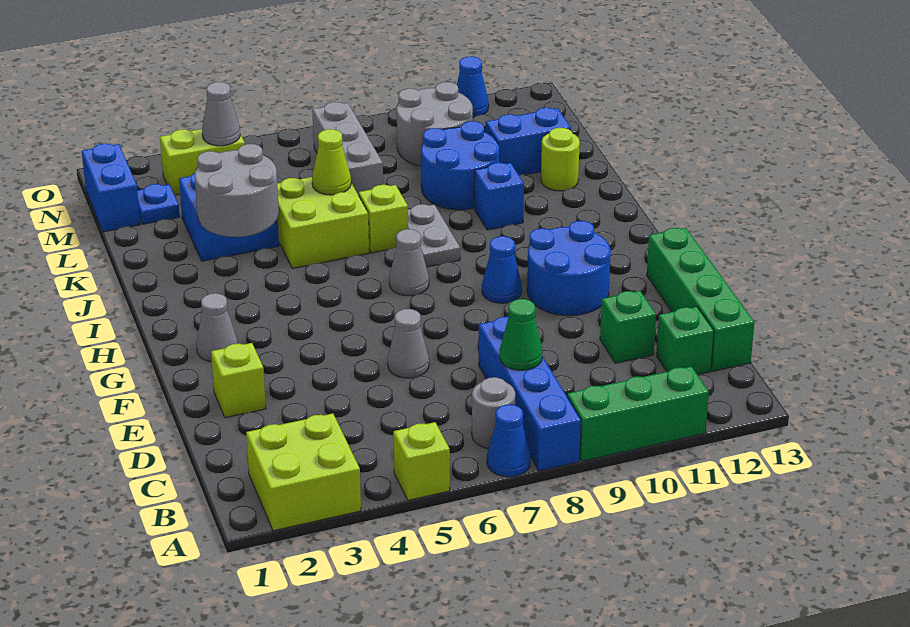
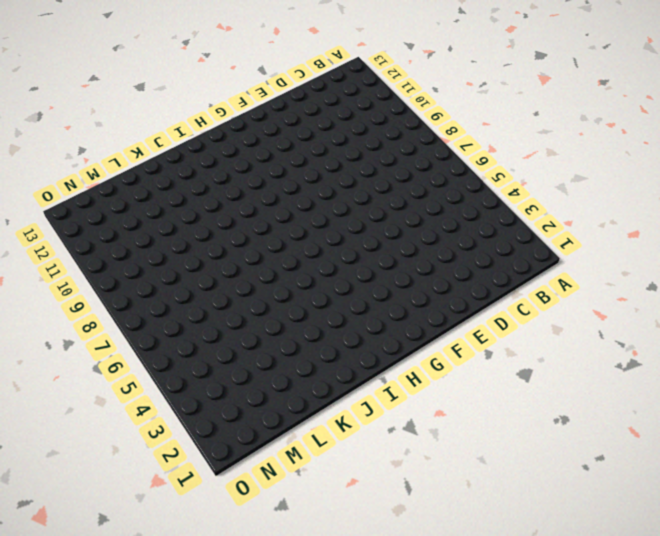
none -> lime brick A2:B3 level 1
none -> lime brick A5 level 1
none -> blue cone A7 level 1
none -> blue brick A8:D8 level 1

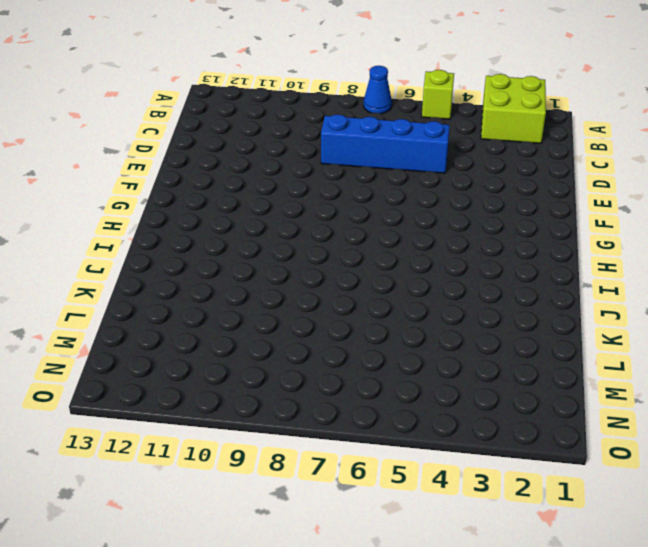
blue brick D5:D8 level 1 -> blue brick A8:D8 level 1
none -> green brick A9:A11 level 1
none -> grey round brick B7 level 1
none -> green brick C12 level 1
none -> green brick C13:F13 level 1

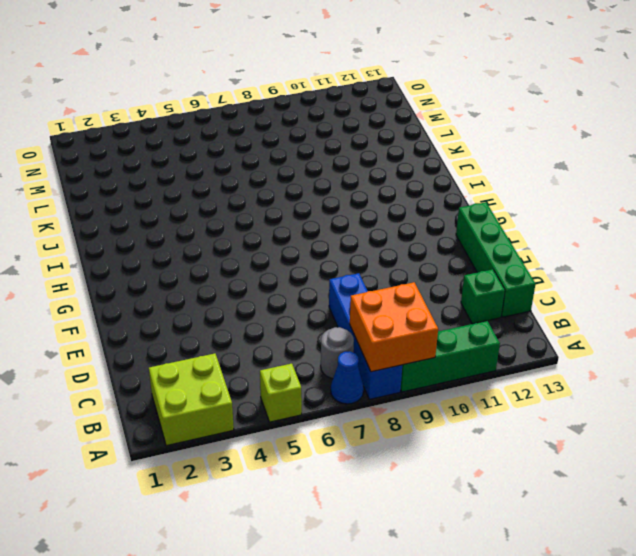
orange brick A8:B9 level 2 -> none
none -> green brick D11 level 1
none -> lime brick E2 level 1
none -> grey cone E6 level 1
none -> blue round brick F10:G11 level 1

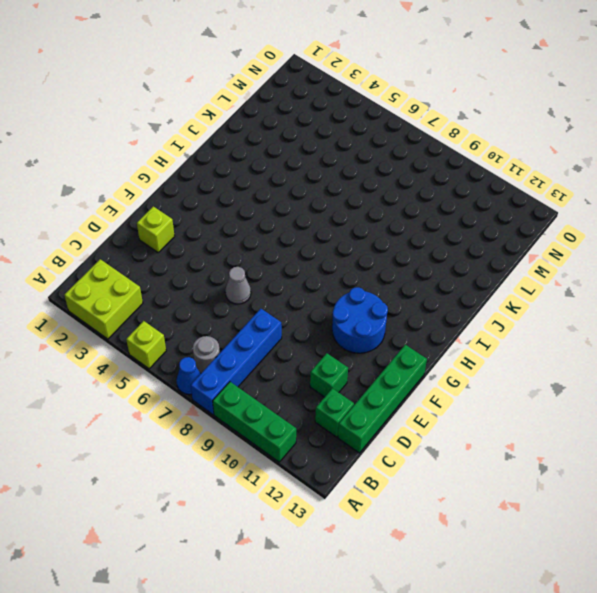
none -> grey cone G2 level 1
none -> blue cone G9 level 1
none -> grey cone H7 level 1
none -> grey plate I8:J8 level 1

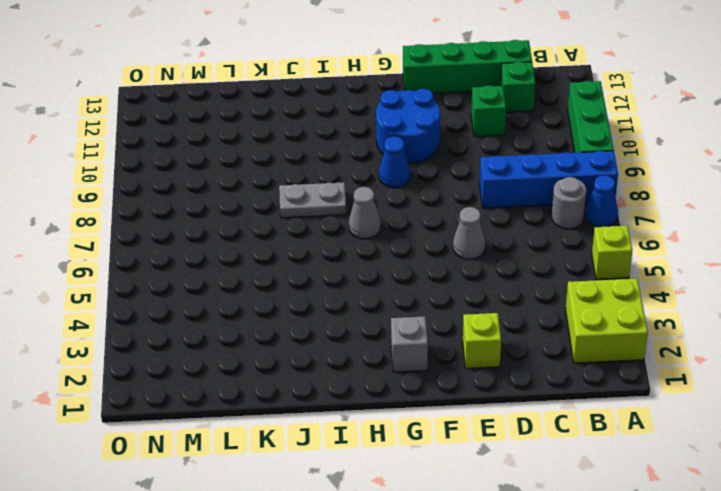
grey brick G2 level 1 -> grey cone G2 level 1
none -> lime brick J5:K6 level 1
none -> lime brick J7 level 1
none -> blue brick J10 level 1
none -> blue brick K3:L4 level 1

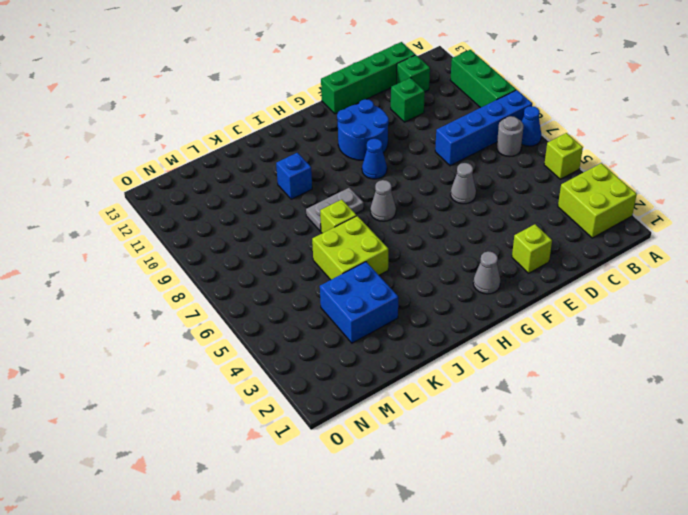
none -> blue round brick K9:L10 level 1
none -> lime round brick K12 level 1
none -> grey brick L7:N7 level 1
none -> blue brick L11:L12 level 1

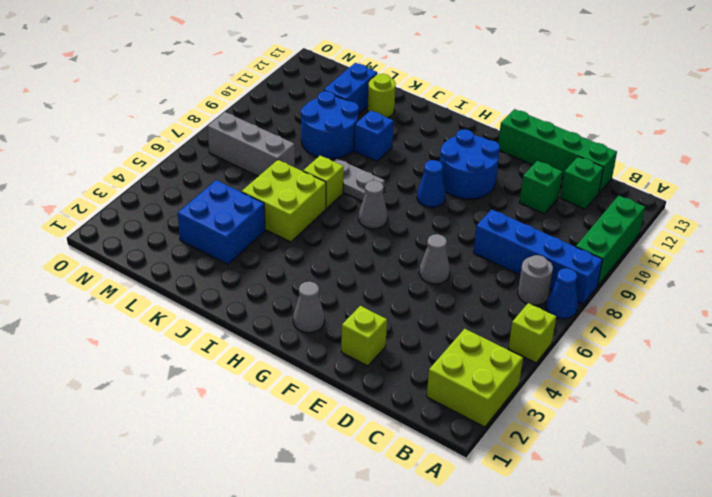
none -> blue brick M1:N1 level 1
none -> blue plate M2 level 1
none -> grey round brick M9:N10 level 1
none -> lime brick N3:N4 level 1

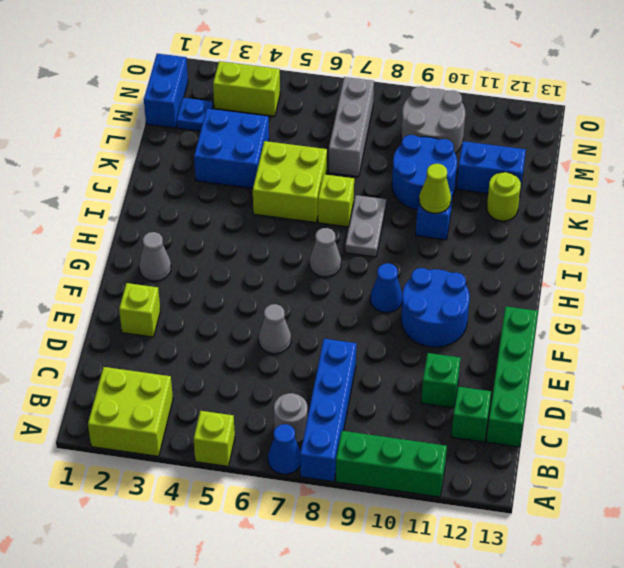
lime cone J10 level 2 -> lime cone K6 level 2
none -> blue cone O11 level 1
none -> green cone C8 level 2
none -> grey round brick J3:K4 level 2
none -> grey cone N4 level 2

